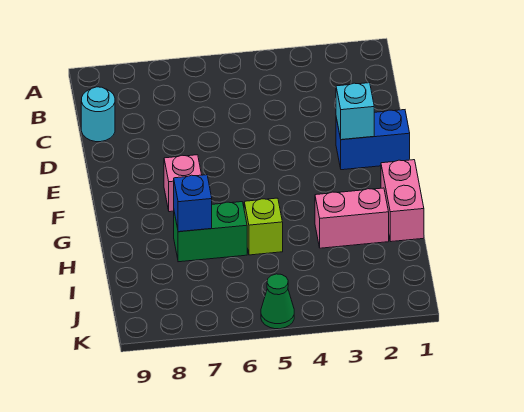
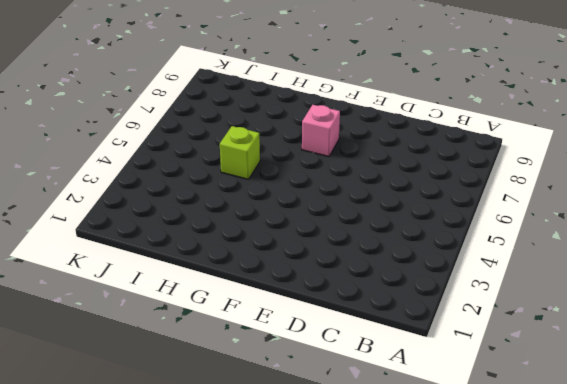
none -> cyan round brick C9 level 1
none -> blue brick E1:E2 level 1

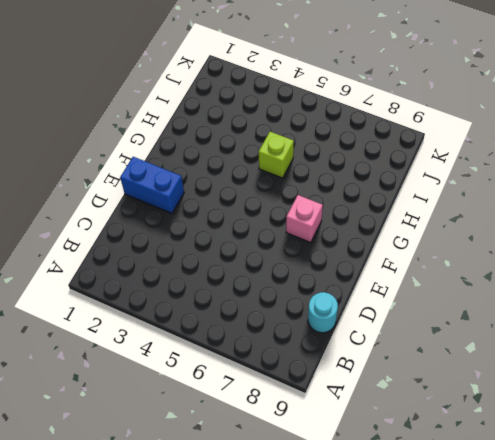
none -> pink brick G1:H1 level 1
none -> pink brick H2:H3 level 1

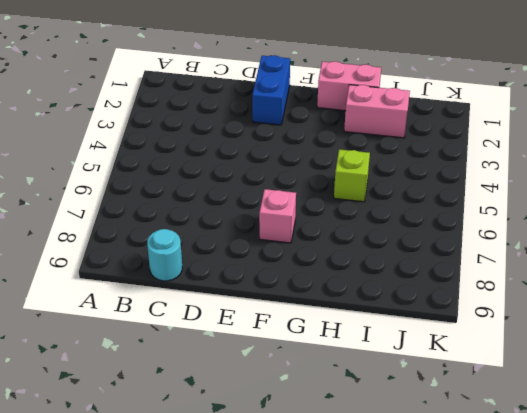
pink brick H2:I2 level 1 -> pink brick H2:H3 level 1
none -> green brick H6:H7 level 1
none -> green cone K5 level 1

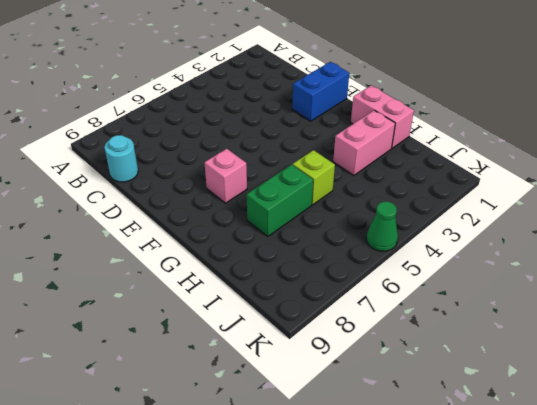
none -> cyan brick E2 level 2
none -> blue brick H7 level 2

